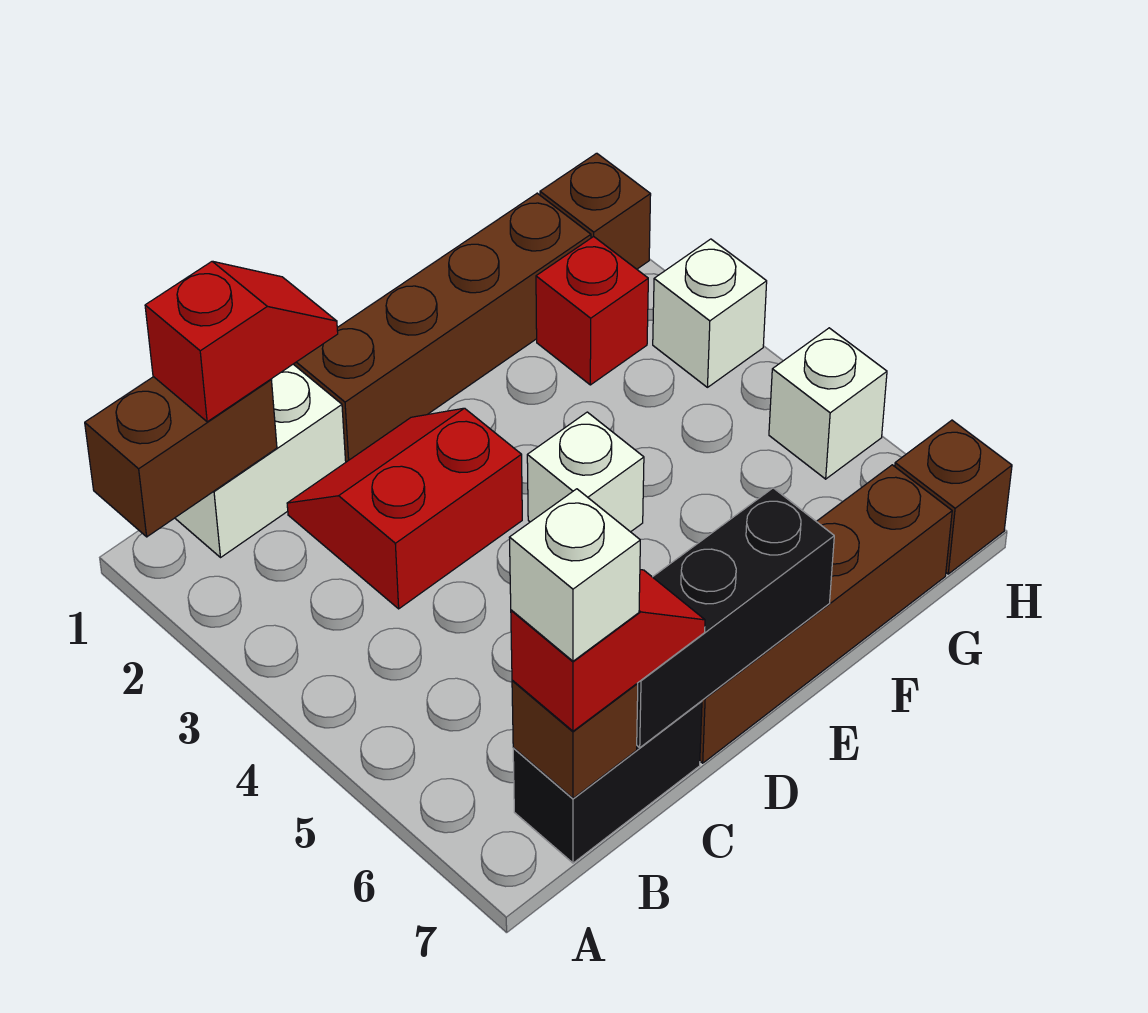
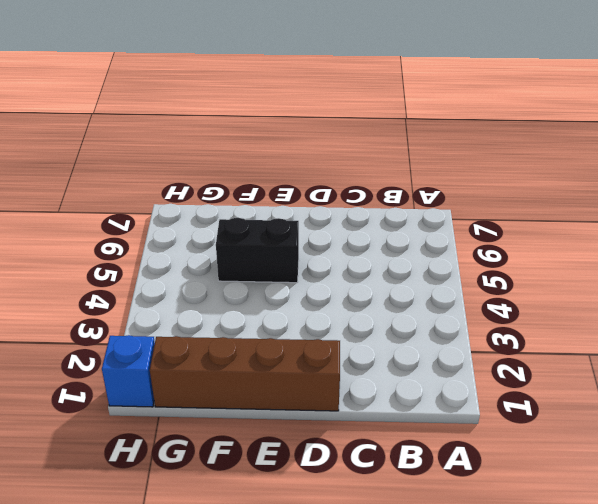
black brick E5:F5 level 1 -> black brick B7:C7 level 1
blue brick H1 level 1 -> brown brick H1 level 1
none -> white brick B1:C1 level 1
none -> red slope C2:D3 level 1 top 3
none -> brown brick D7:G7 level 1

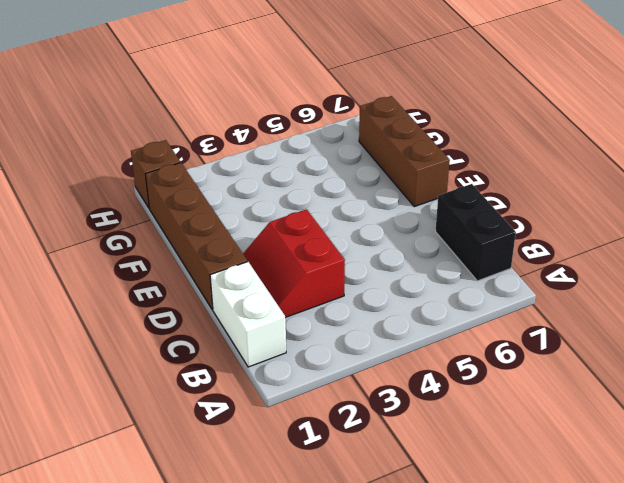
brown brick E7:G7 level 1 -> brown brick D7:G7 level 1
none -> white brick E4 level 1
none -> red brick G2 level 1
none -> white brick H3 level 1

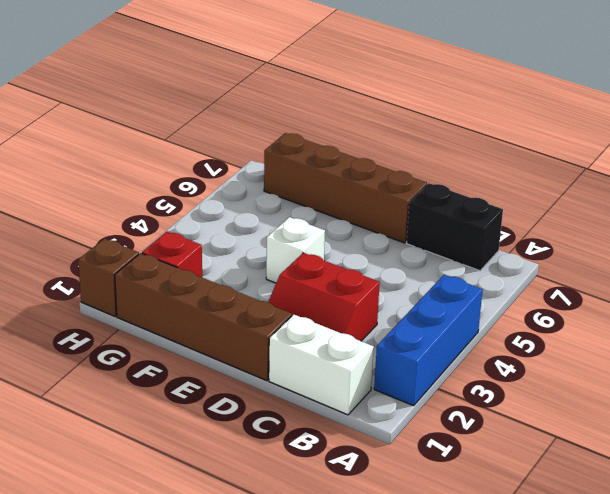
blue brick A2:A4 level 1 -> none
none -> white brick H3 level 1
none -> white brick H5 level 1
none -> brown brick H7 level 1

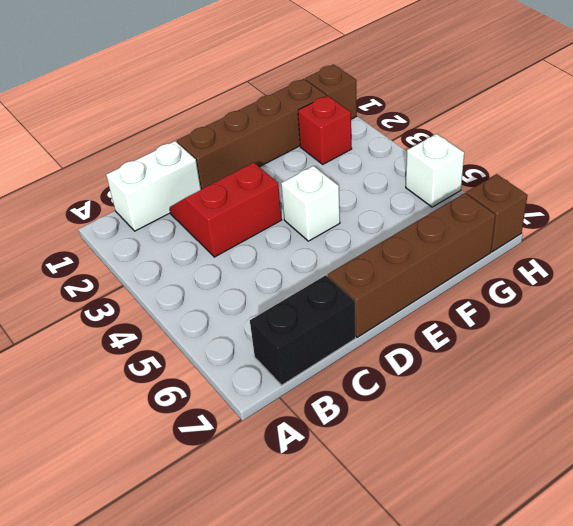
none -> white brick H3 level 1
none -> brown brick A1:B1 level 2
none -> brown brick B7 level 2

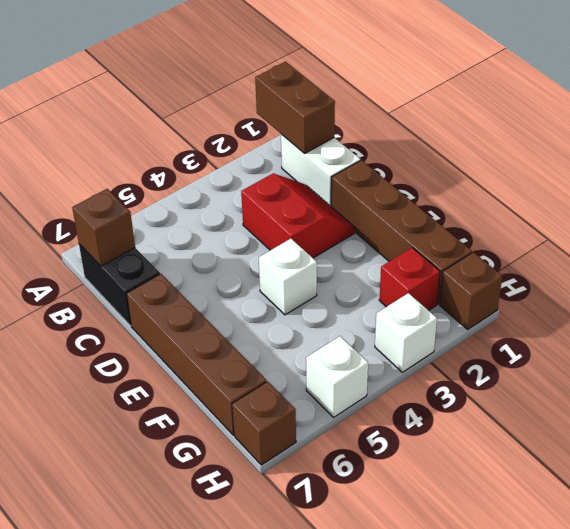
none -> black brick C7:E7 level 2
none -> red slope B1:C1 level 3 top B
none -> red slope B7:C7 level 3 top B

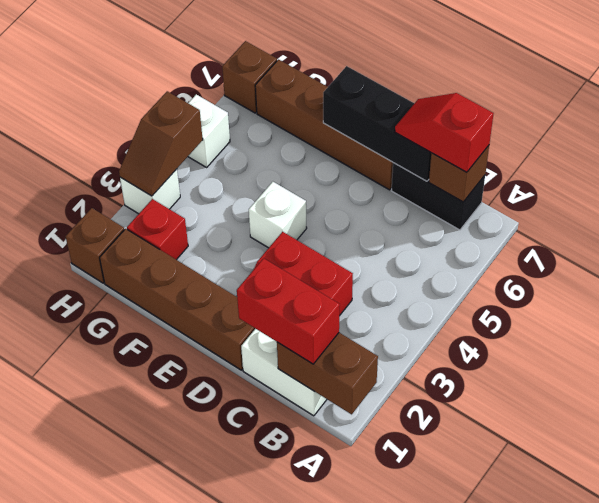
red brick B1:C1 level 3 -> red slope B1:C1 level 3 top B
brown slope H3:H4 level 2 top 4 -> none
none -> white brick B7 level 4

